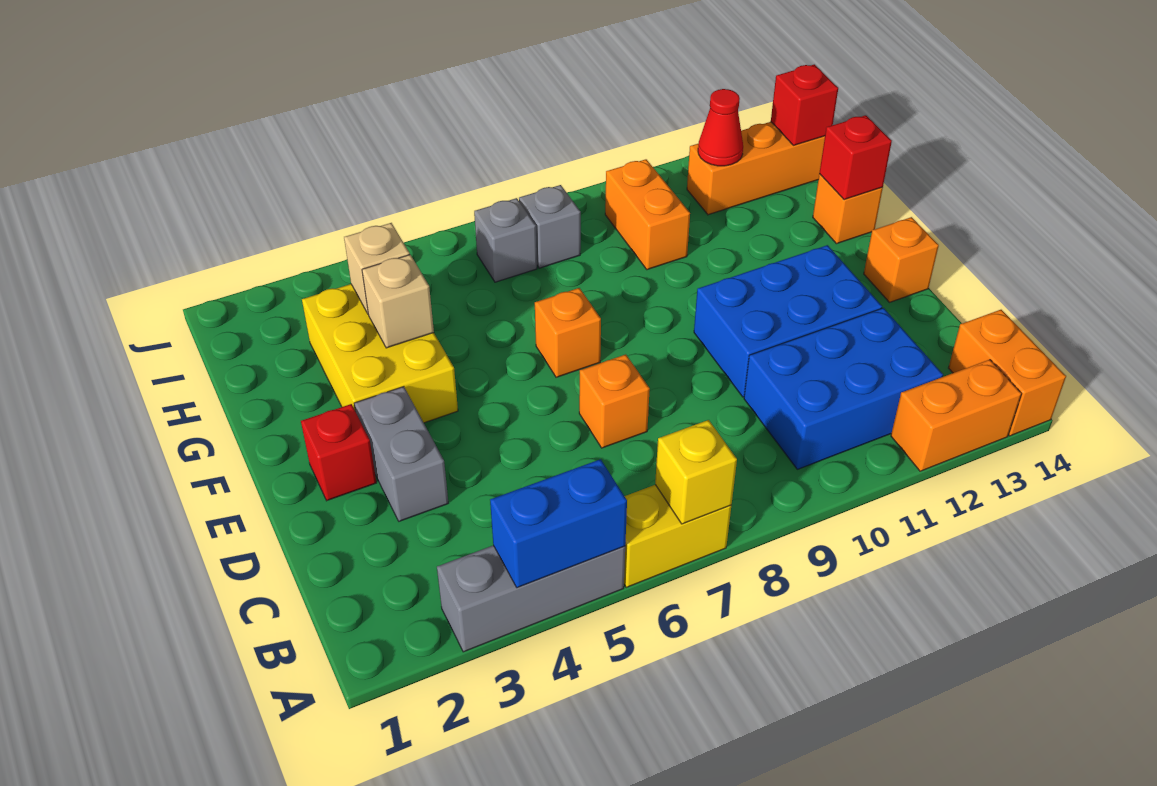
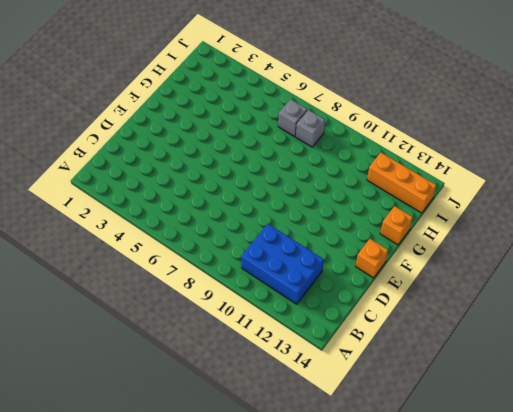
none -> grey brick A3:A5 level 1
none -> yellow brick A6:A7 level 1
none -> orange brick A12:A13 level 1

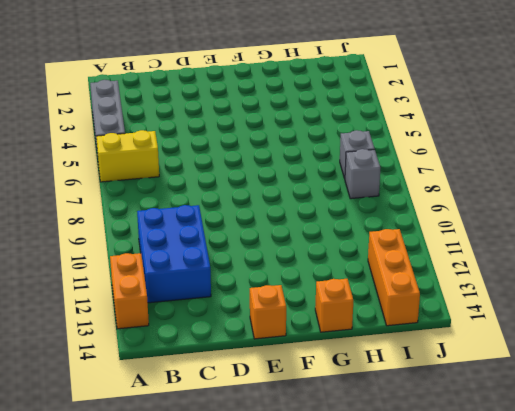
yellow brick A6:B6 level 1 -> yellow brick A6:A7 level 1
none -> orange brick A14:B14 level 1
none -> grey brick D3:E3 level 1
none -> orange brick D7 level 1

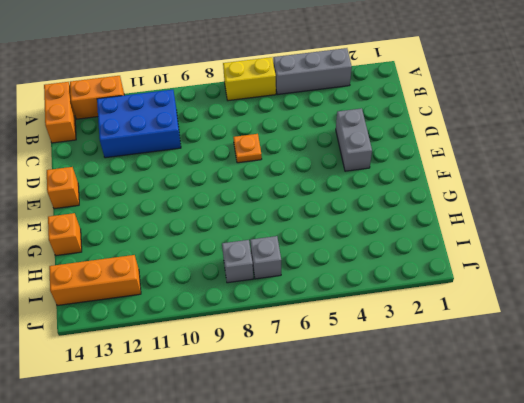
orange plate D7 level 1 -> orange brick D7 level 1
none -> blue brick D10:E12 level 1
none -> red brick E2 level 1
none -> yellow brick F3:H4 level 1

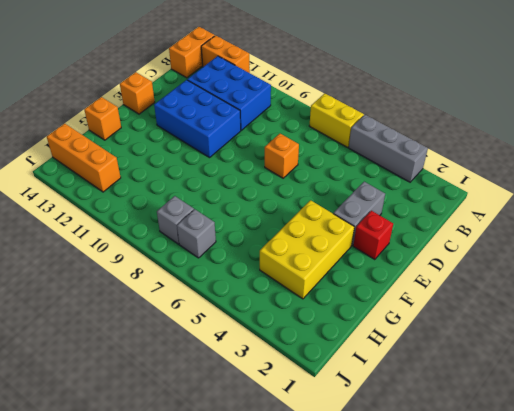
none -> orange brick F7 level 1
none -> orange brick H10:I10 level 1
none -> blue brick A4:A5 level 2

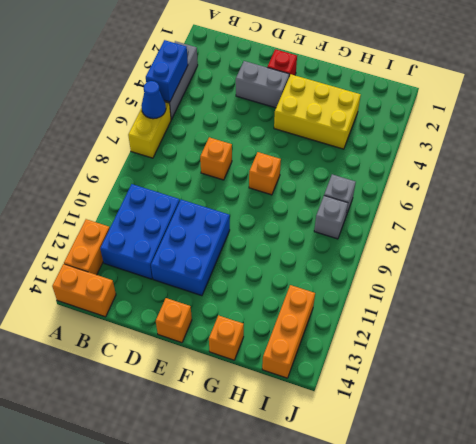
blue cone A6 level 2 -> none
none -> orange brick H10:I10 level 1
none -> yellow brick A7 level 2
none -> tan brick G4 level 2

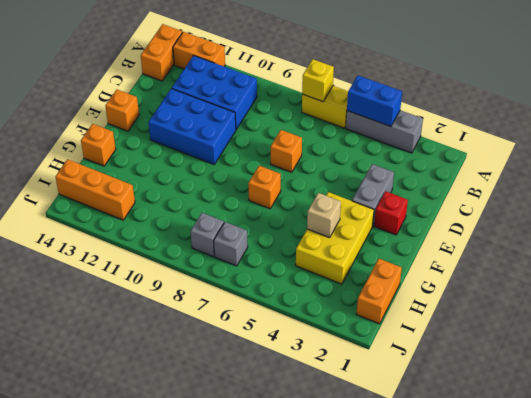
orange brick H1:I1 level 1 -> orange brick H10:I10 level 1
none -> red brick G14 level 2
none -> tan brick H4 level 2
none -> red cone I12 level 2

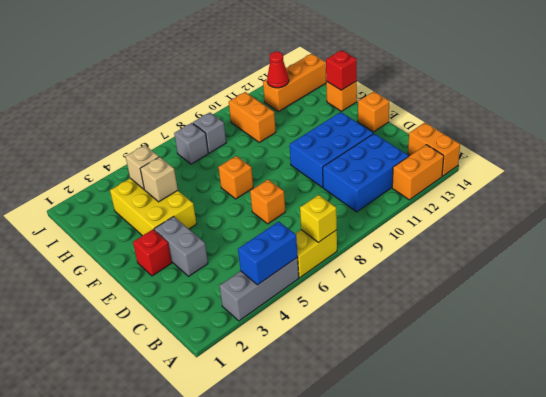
none -> red brick I14 level 2

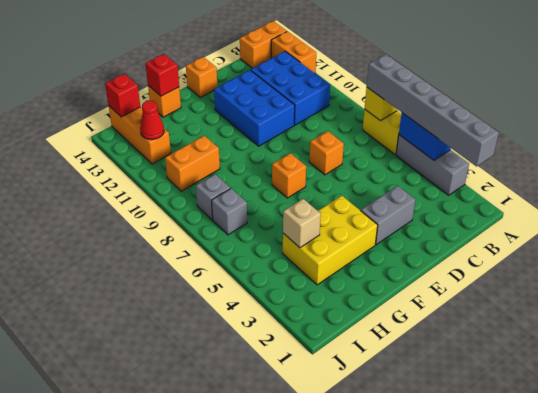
grey brick A2:A7 level 3 -> none
none -> red brick E2 level 1
none -> tan brick G4 level 2

